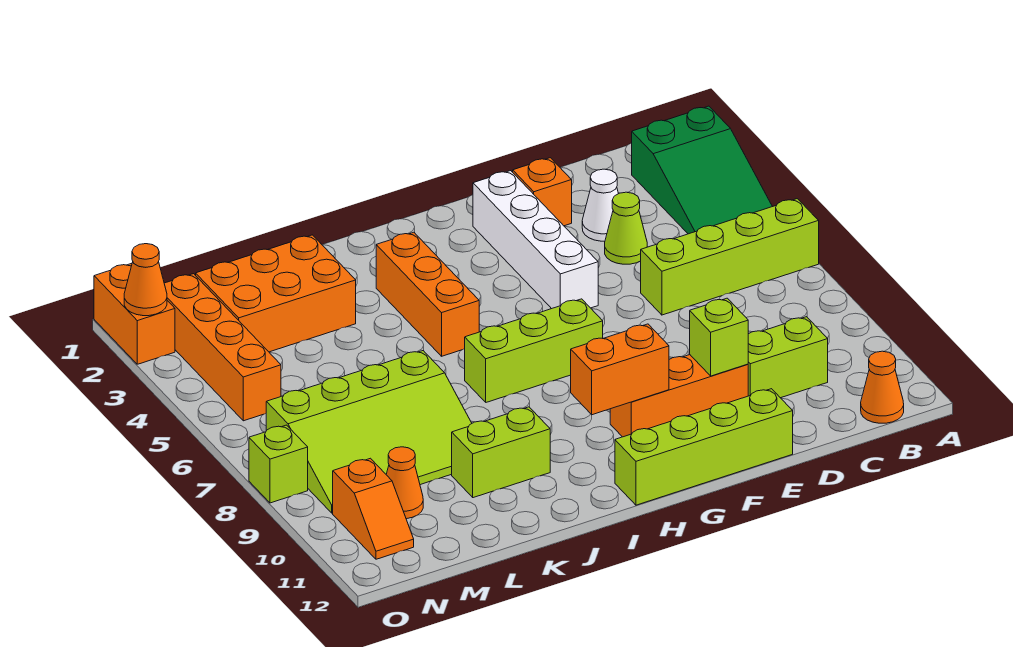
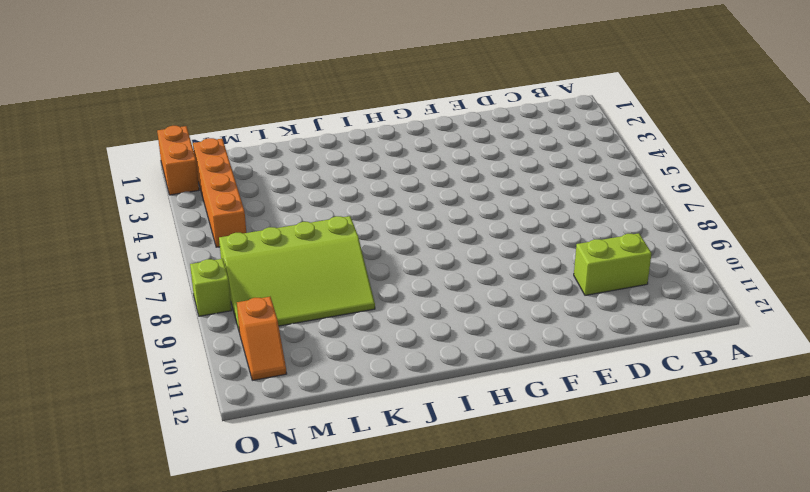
none -> green slope A2:B4 level 1 top 2
none -> lime brick A6:D6 level 1
none -> orange cone B12 level 1

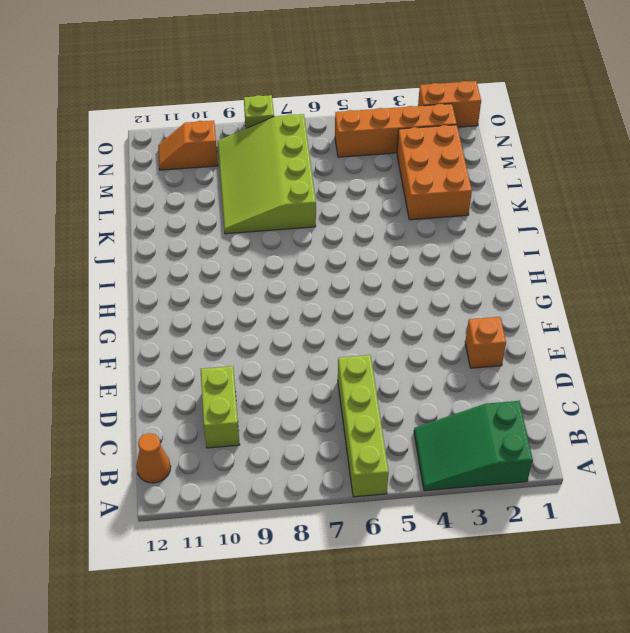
none -> white cone D3 level 1
none -> lime cone D4 level 1
none -> orange brick E10:G10 level 1

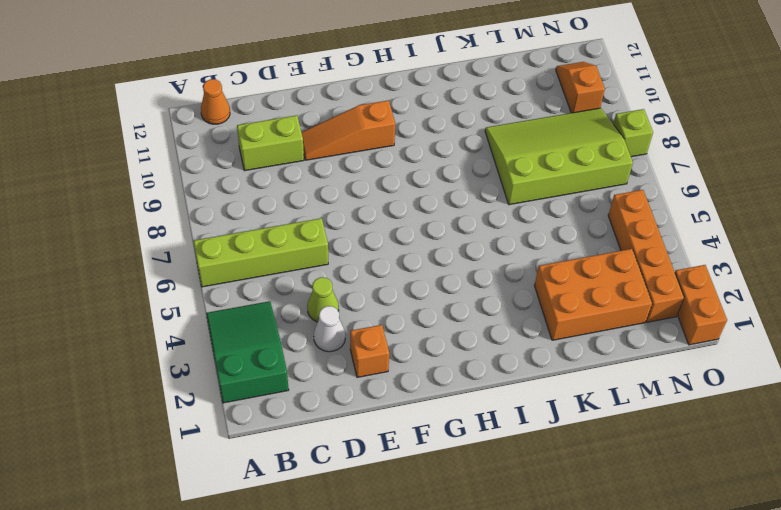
orange slope E10:G10 level 1 top G -> orange brick E10:G10 level 1
none -> lime brick E12:H12 level 1
none -> white brick F2:F5 level 1
none -> lime brick G7:I7 level 1

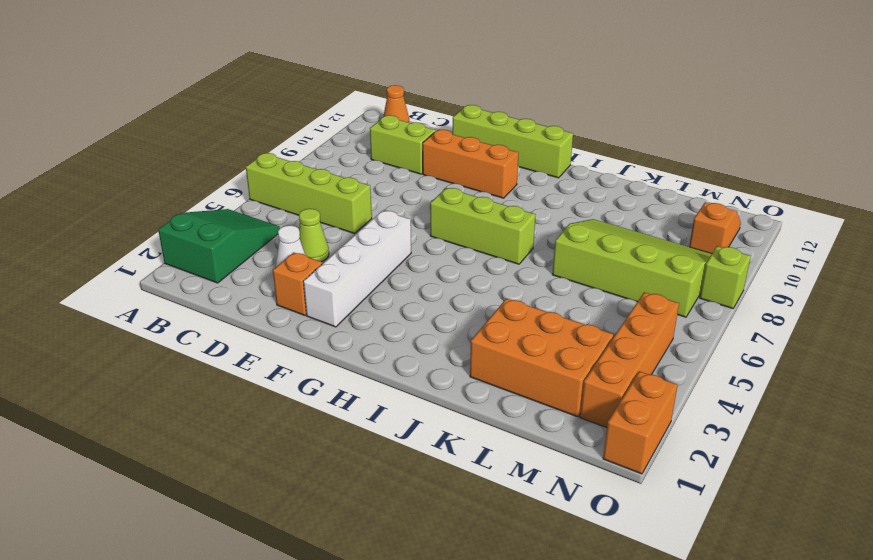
none -> orange brick I3:I5 level 1
none -> lime brick J10:K10 level 1
none -> orange cone M10 level 1

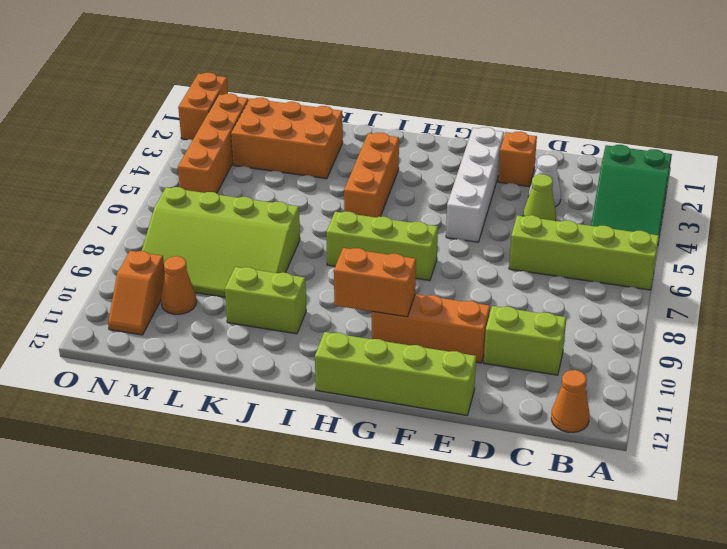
none -> lime brick O8 level 1
none -> lime brick E10 level 2
none -> orange cone O2 level 2

